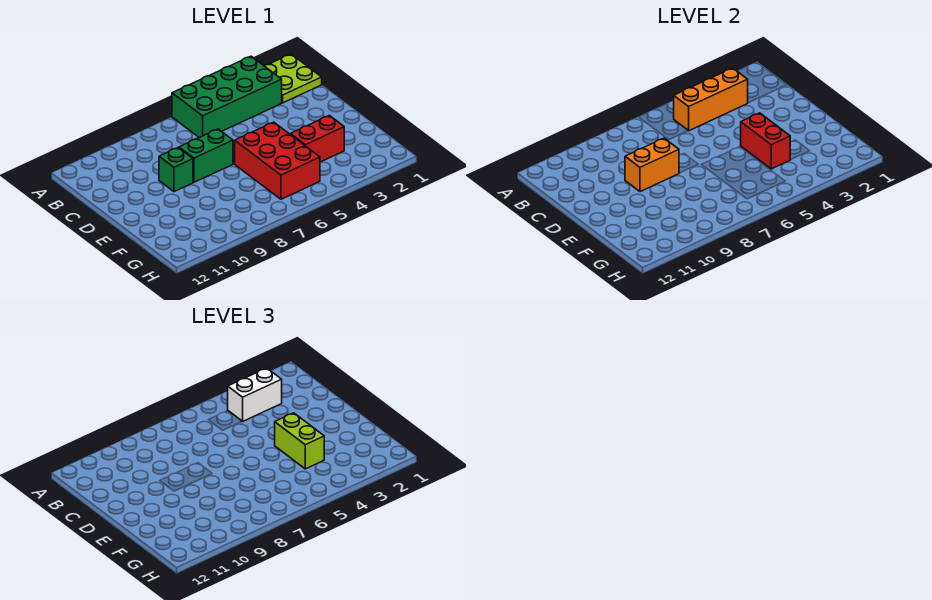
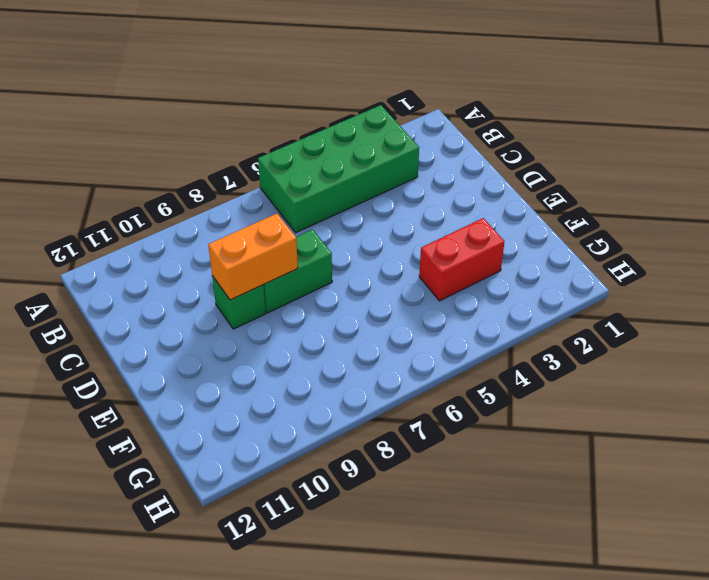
none -> lime plate A1:B2 level 1
none -> red brick E5:G6 level 1

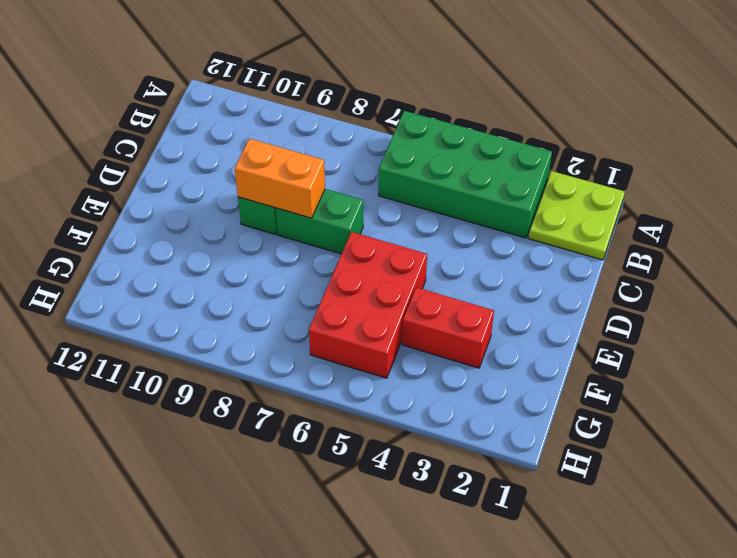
none -> orange brick B3:B5 level 2
none -> red brick E4:F4 level 2

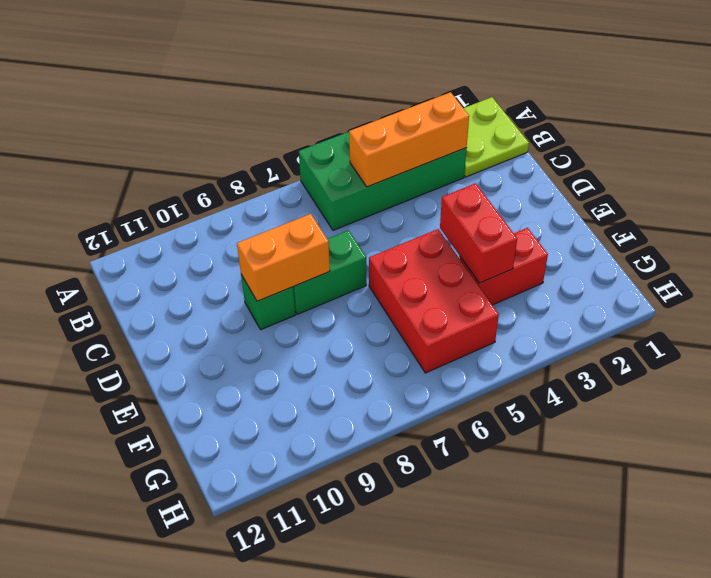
none -> white brick B3:B4 level 3
none -> lime brick E4:F4 level 3

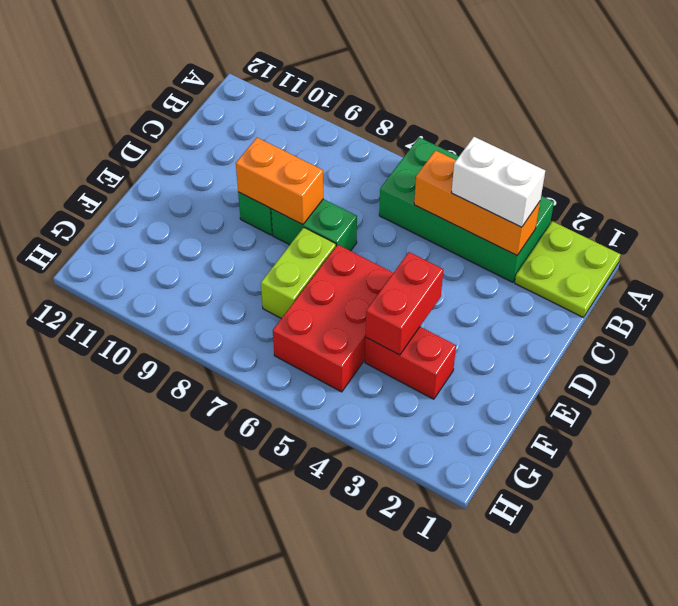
lime brick E7:F7 level 1 -> lime brick E4:F4 level 3

